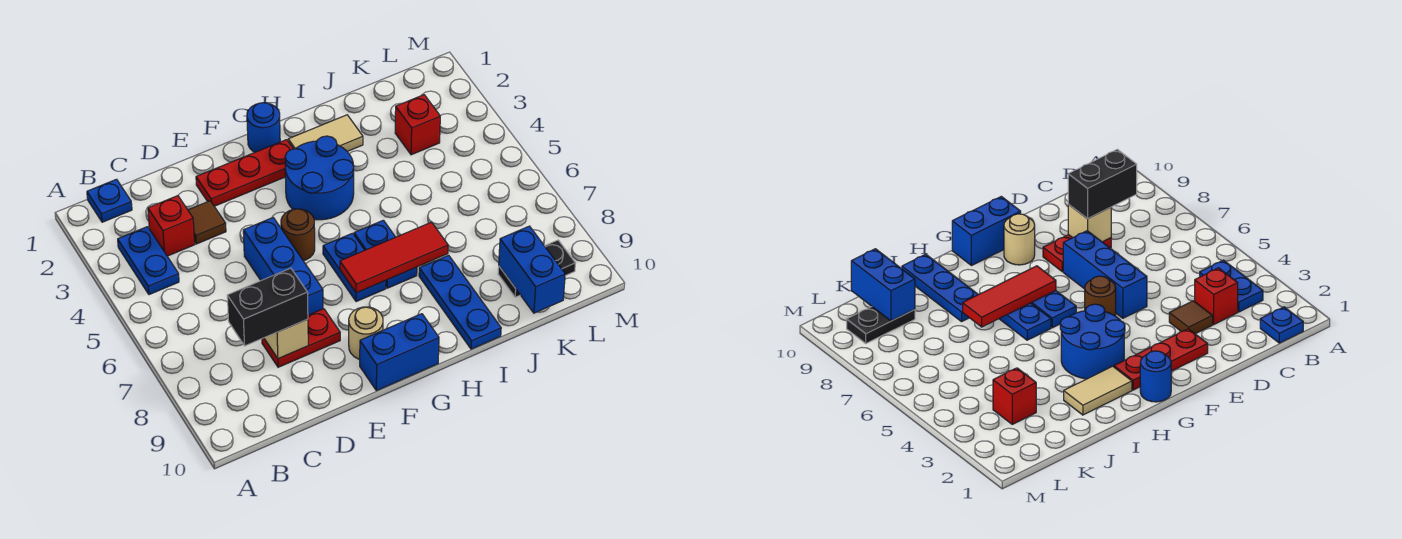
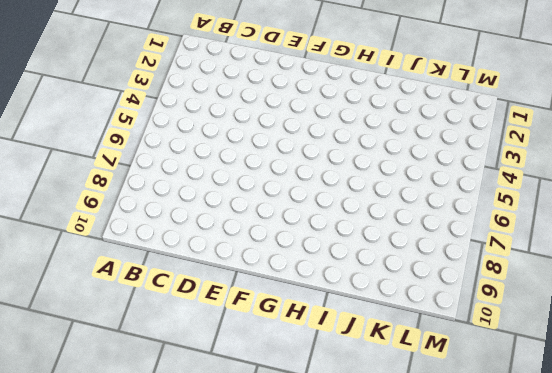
none -> blue plate B1 level 1
none -> blue plate B3:B4 level 1
none -> red brick C3 level 1

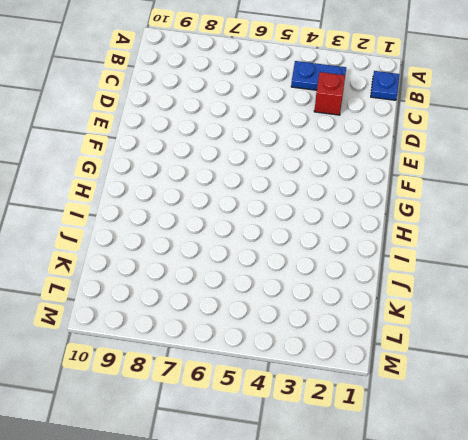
none -> brown tile D3 level 1
none -> red plate D8:E8 level 1
none -> red plate E2:G2 level 1

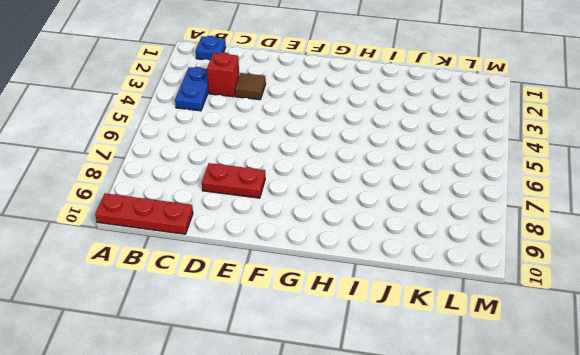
red plate A10:C10 level 1 -> red plate E2:G2 level 1
none -> blue brick E5:E7 level 1
none -> brown round brick F5 level 1
none -> tan round brick F9 level 1

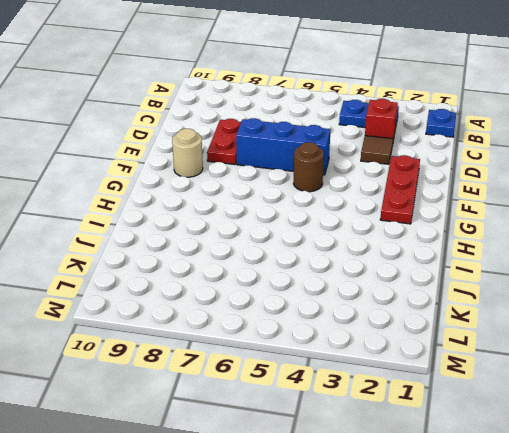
none -> blue brick F10:G10 level 1
none -> blue round brick G1 level 1
none -> blue round brick G3:H4 level 1

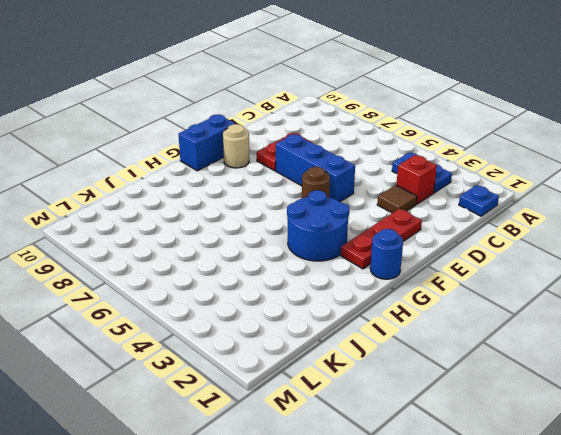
none -> blue plate G6:G7 level 1
none -> tan tile H2:I2 level 1
none -> blue plate H6:H7 level 1

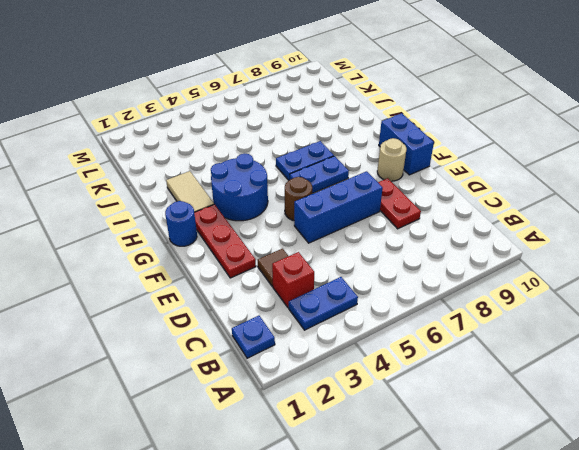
none -> blue plate I8:I10 level 1
none -> red brick K3 level 1
none -> black plate K9:L9 level 1

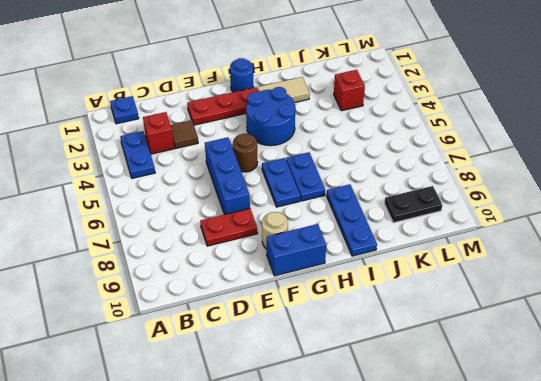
none -> tan brick D8 level 2
none -> red tile G7:I7 level 2
none -> blue brick K9:K10 level 2

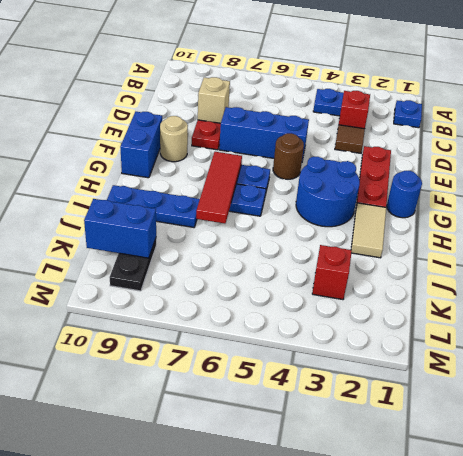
none -> black brick C8:D8 level 3

